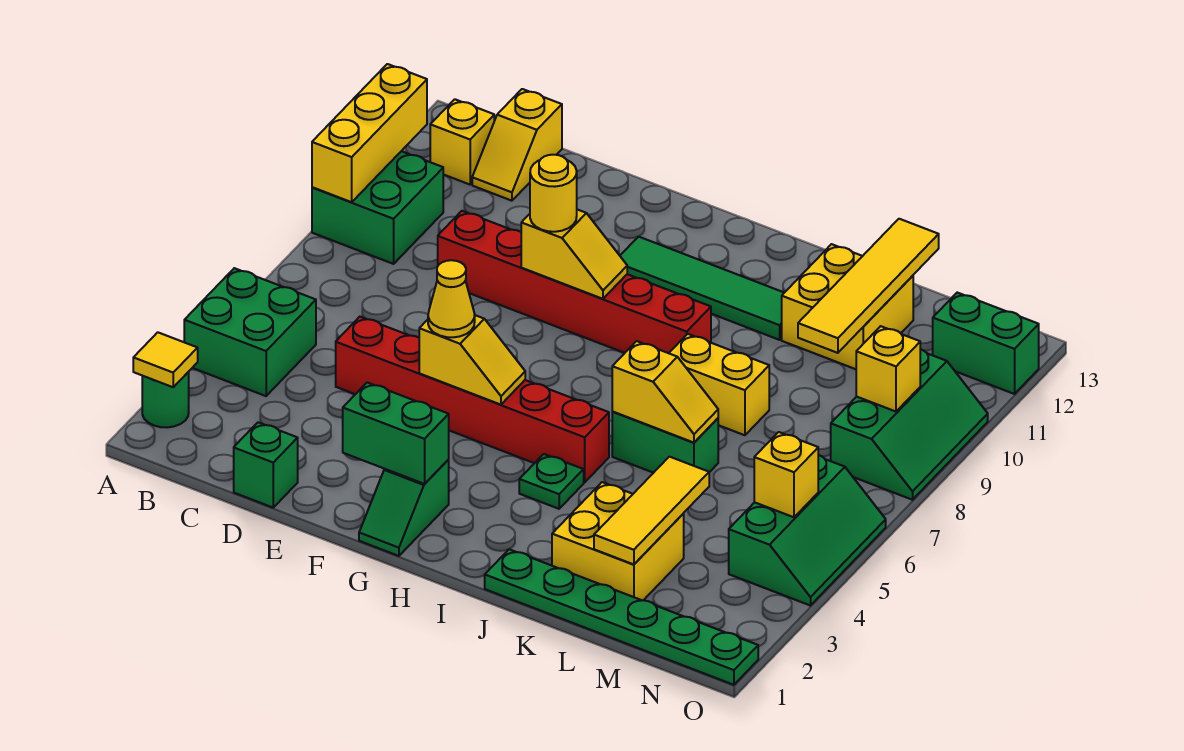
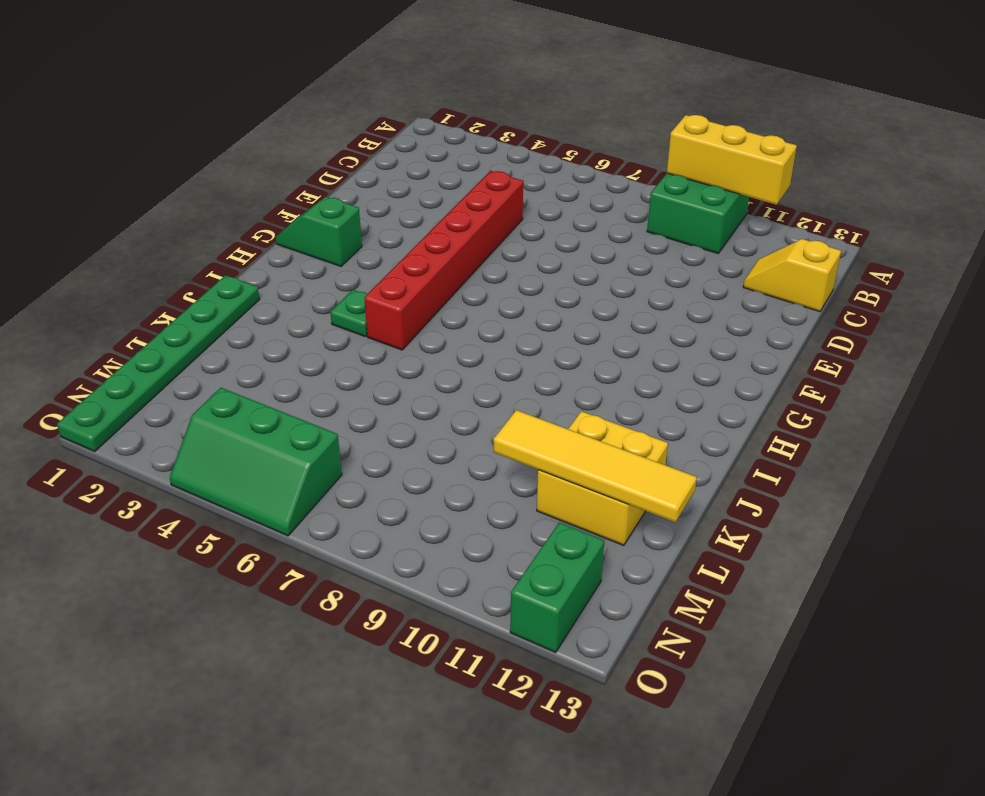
none -> green round brick A2 level 1
none -> green brick A4:B5 level 1
none -> yellow brick B12 level 1
none -> green brick D1 level 1

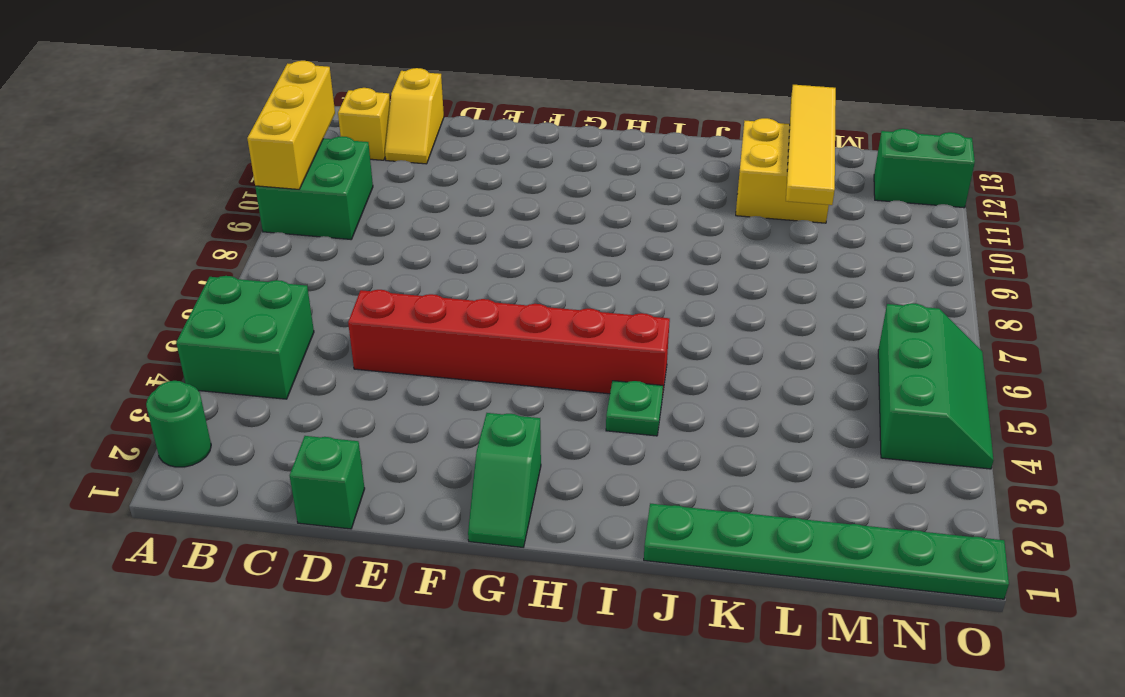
none -> red brick D9:I9 level 1
none -> green tile G11:J11 level 1
none -> green brick J6:K6 level 1
none -> yellow brick J8:K8 level 1

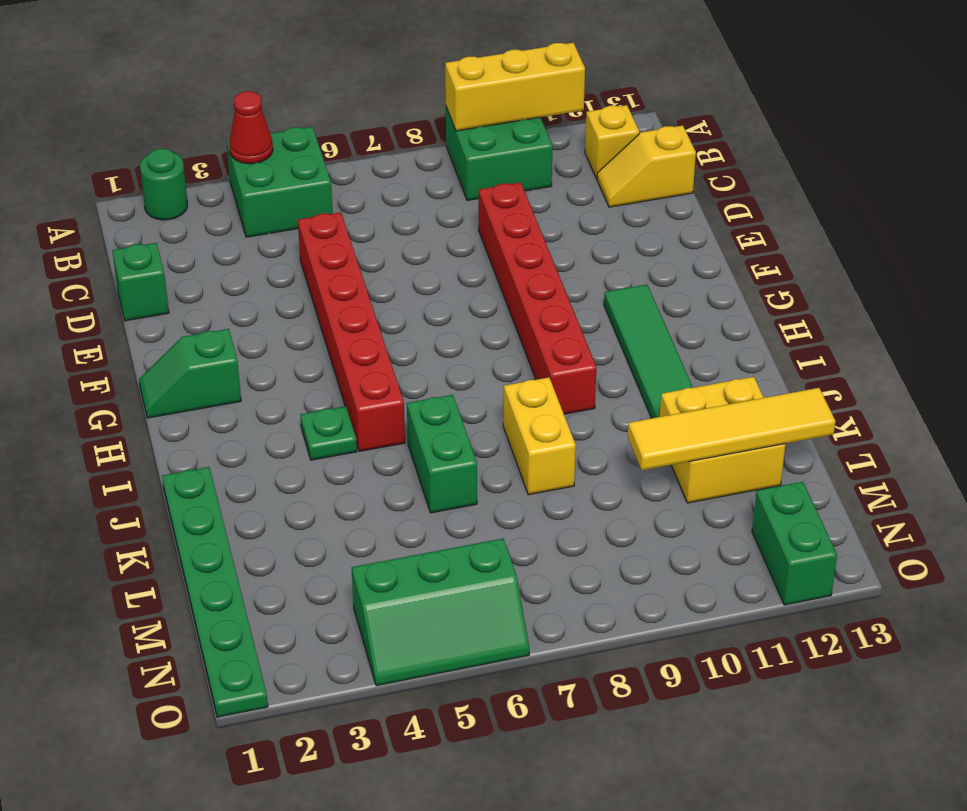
red cone A4 level 2 -> none
none -> yellow brick K2:L3 level 1
none -> green slope N8:O10 level 1 top N
none -> yellow tile A2 level 2
none -> green brick F2:G2 level 2

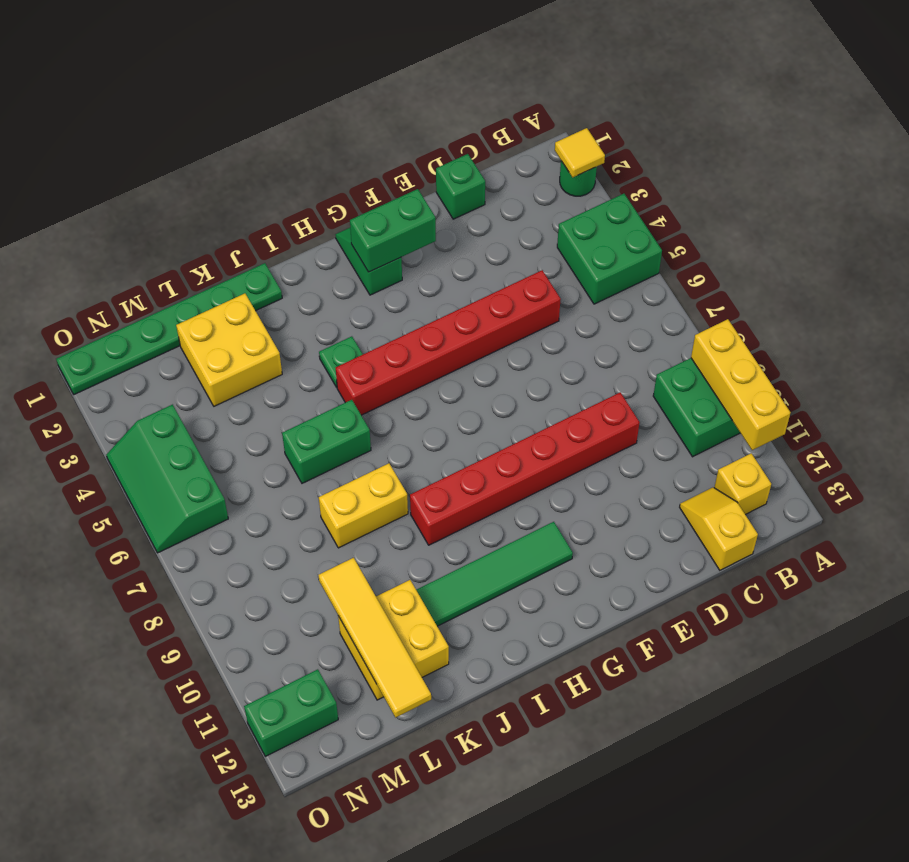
none -> green slope N8:O10 level 1 top N
none -> yellow slope F5:G5 level 2 top F
none -> yellow slope F9:G9 level 2 top F
none -> yellow slope J6:K6 level 2 top J

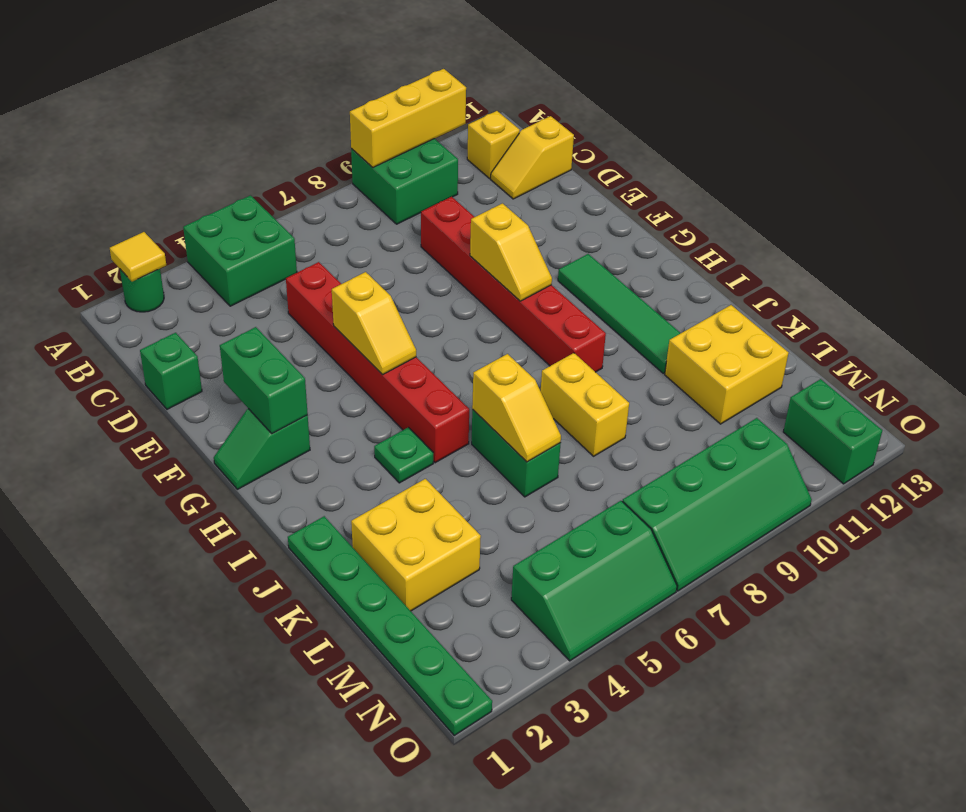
green slope N7:O10 level 1 top N -> green slope N8:O10 level 1 top N
none -> yellow tile L2:L4 level 2
none -> yellow tile L10:L13 level 2
none -> yellow brick N5 level 2
none -> yellow brick N9 level 2

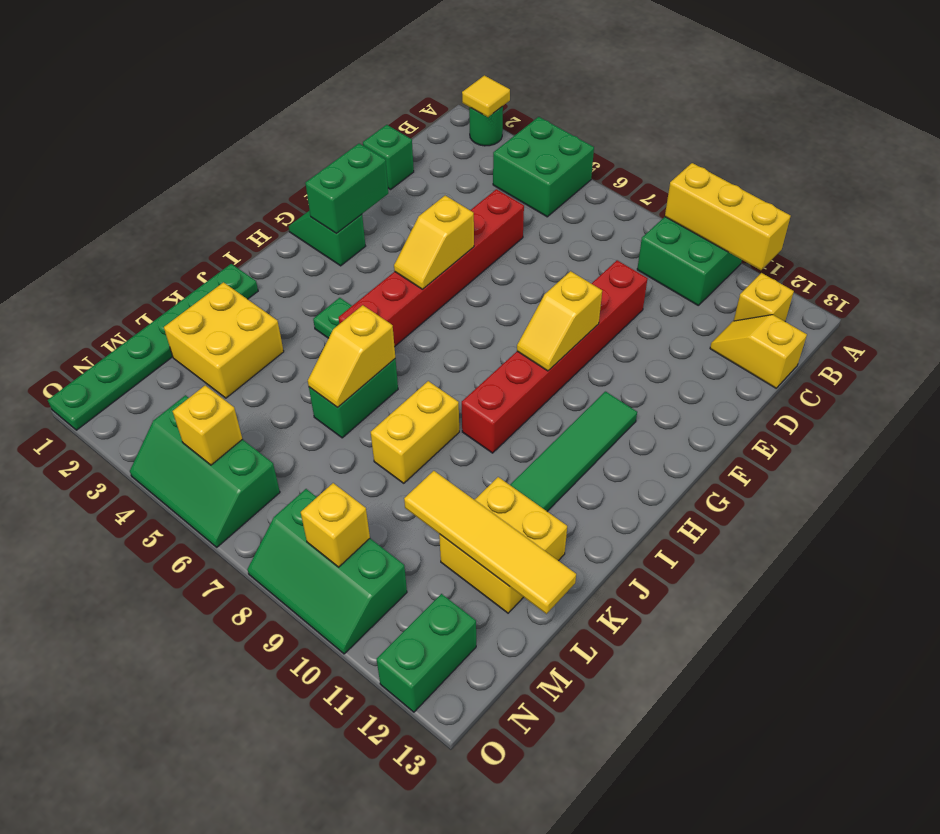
none -> yellow tile L2:L4 level 2
none -> yellow cone F5 level 3
none -> yellow round brick F9 level 3

